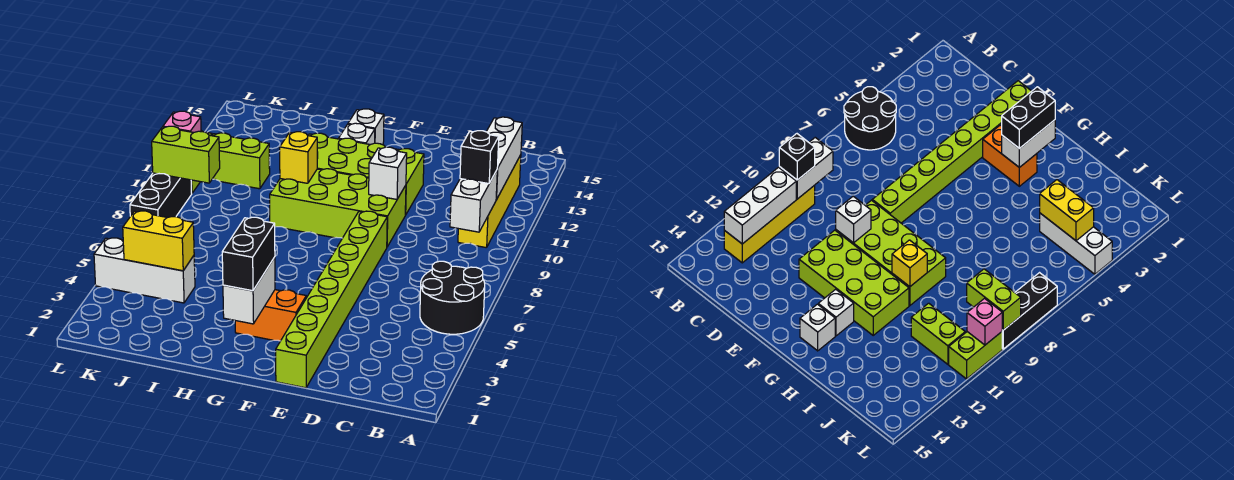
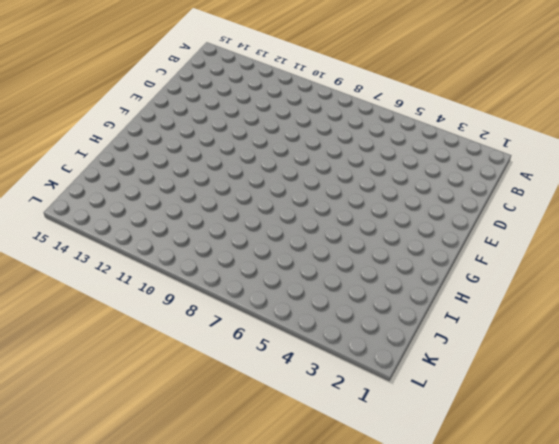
none -> black round brick A5:B6 level 1
none -> yellow brick B10:B13 level 1
none -> lime brick E1:E8 level 1

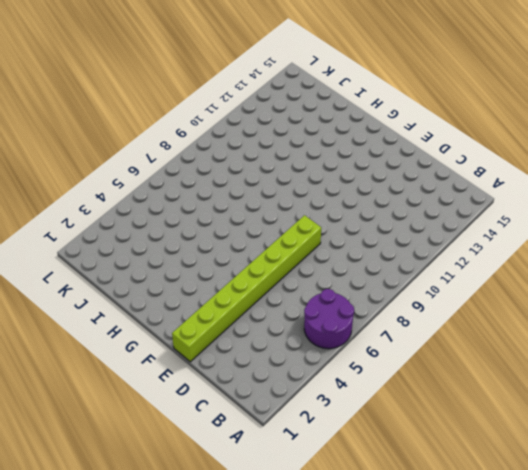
purple round brick A5:B6 level 1 -> black round brick A5:B6 level 1
none -> yellow brick B10:B13 level 1
none -> lime brick E9:H10 level 1
none -> lime brick E11:H12 level 1

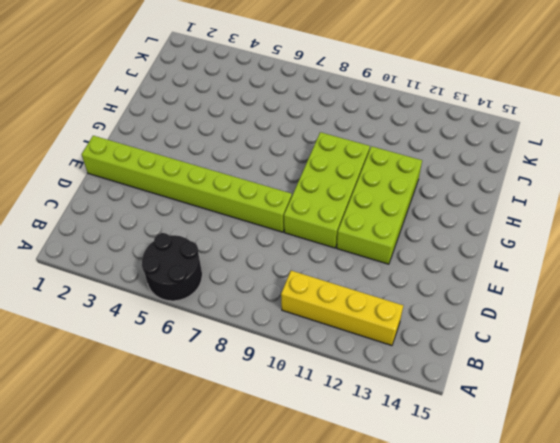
none -> orange brick F3:G3 level 1
none -> white brick G13 level 1
none -> white brick G14 level 1

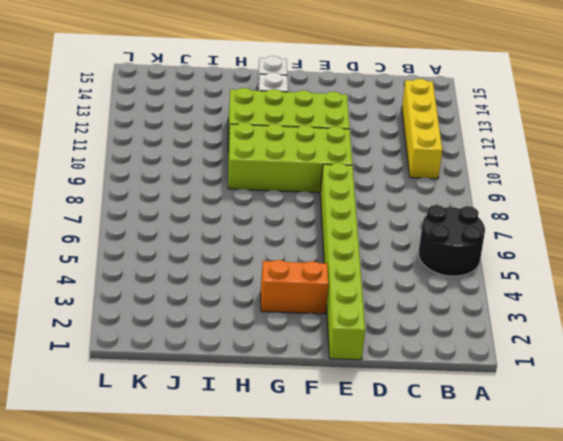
none -> white brick J4:L4 level 1
none -> lime brick J11:K11 level 1
none -> black brick L7:L9 level 1

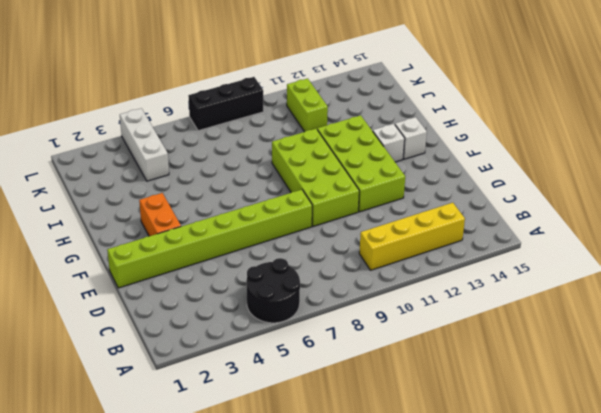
none -> lime brick L10:L11 level 1
none -> white brick B9:B10 level 2
none -> white brick B11:B13 level 2

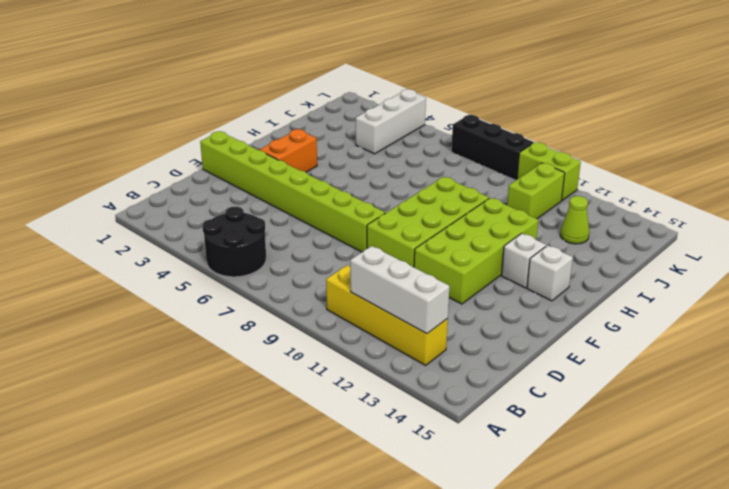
lime cone J13 level 1 -> none
none -> white brick B9:B10 level 2
none -> white brick E10 level 2
none -> white brick G2:G3 level 2

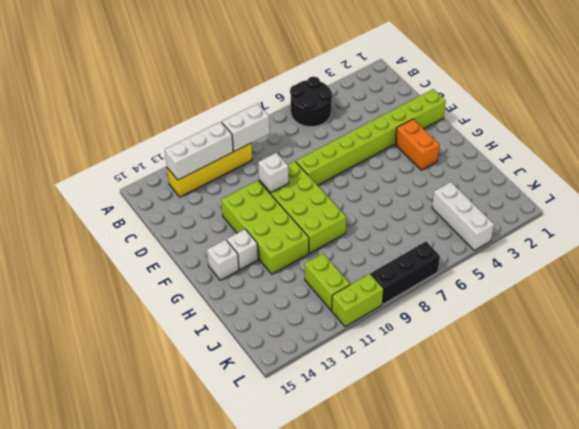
none -> white brick G2:G3 level 2
none -> yellow brick H10 level 2
none -> yellow brick J4:K4 level 2

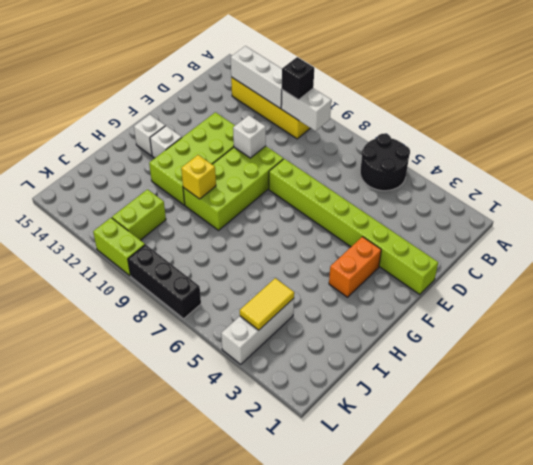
yellow tile J4:K4 level 2 -> yellow brick J4:K4 level 2
none -> white brick G2:G3 level 2
none -> lime brick K9:L9 level 2
none -> pink brick L10 level 2

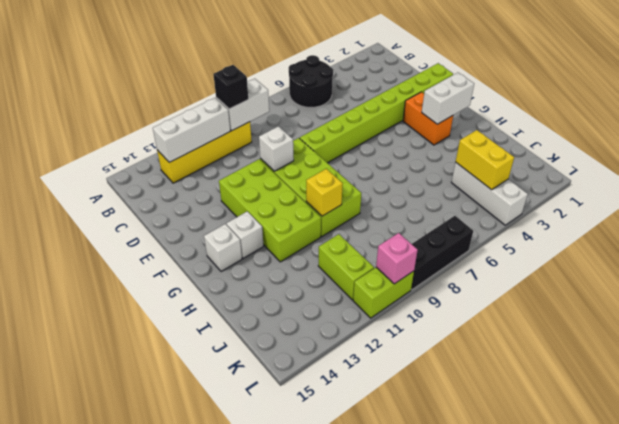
none -> lime brick K9:L9 level 2
none -> black brick G2:G3 level 3

